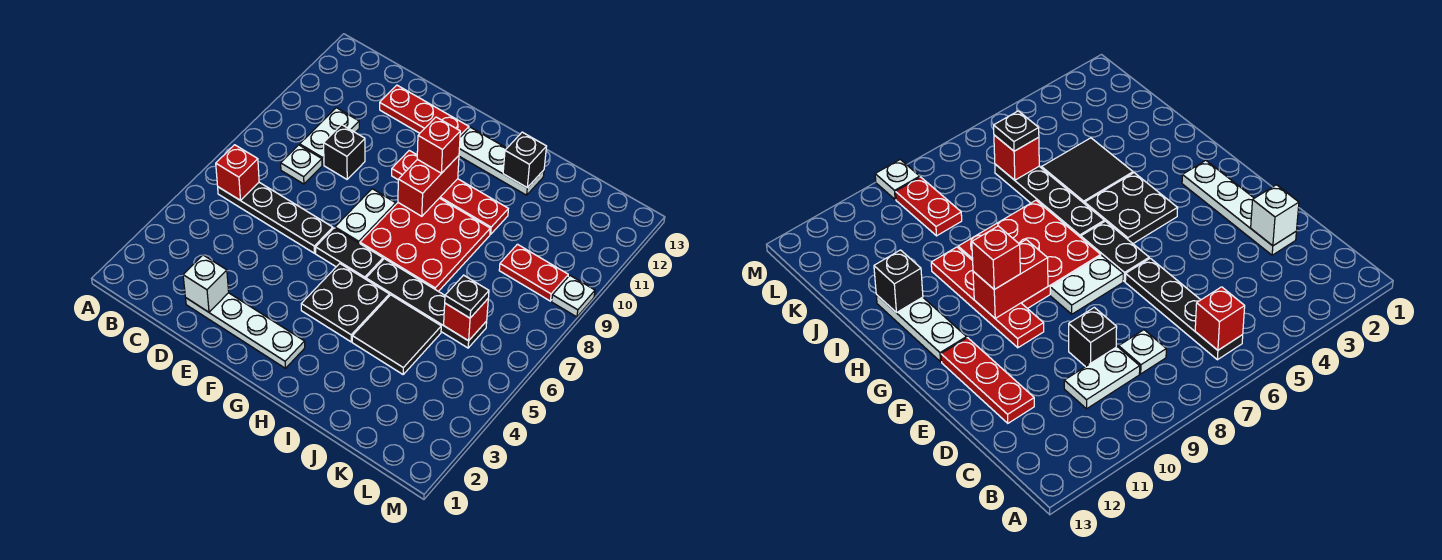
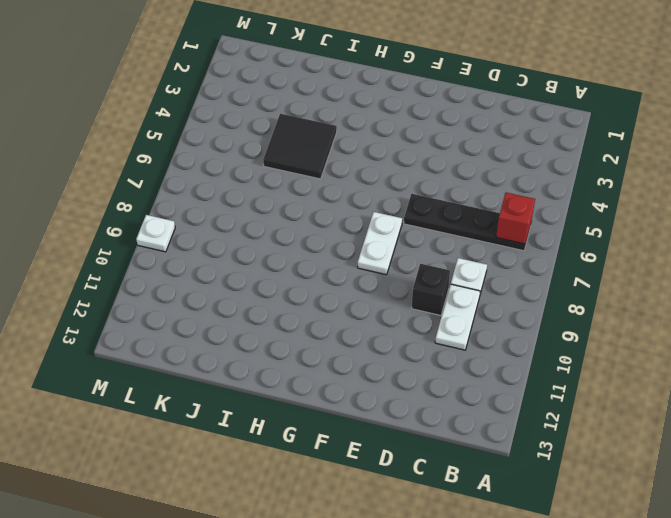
none -> white plate D2:G2 level 1
none -> red plate D12:F12 level 1
none -> black plate F6:G6 level 1

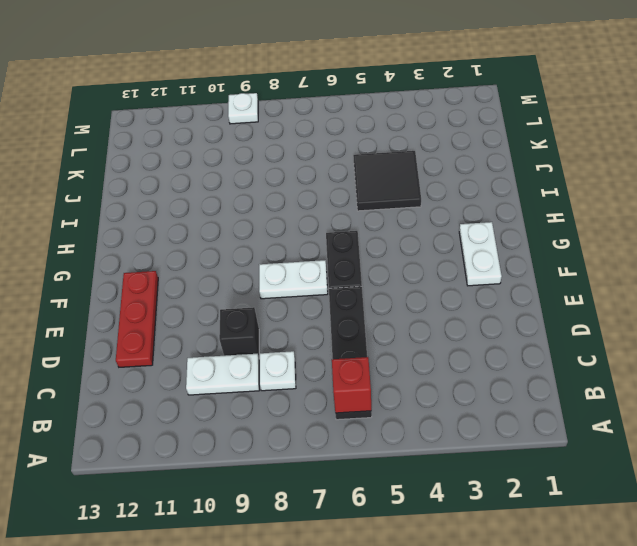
white plate F2:G2 level 1 -> white plate D2:G2 level 1
none -> red plate F10:I10 level 1
none -> black plate G4:H5 level 1
none -> red plate G7:I9 level 1

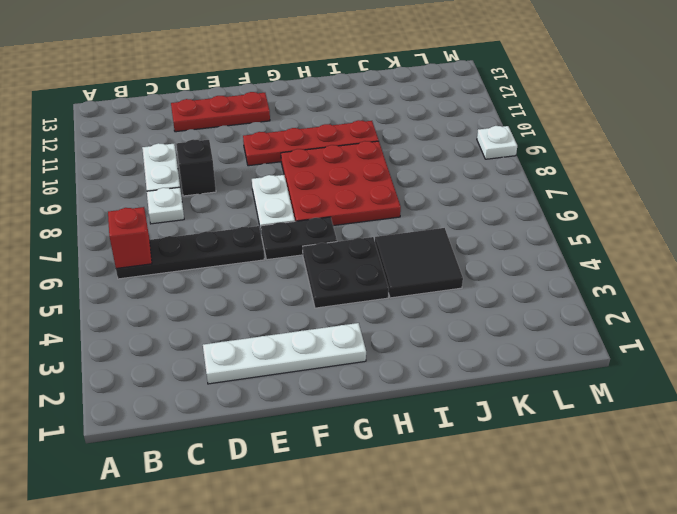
none -> white plate G12:I12 level 1
none -> black plate H6:K6 level 1
none -> red plate K9:L9 level 1

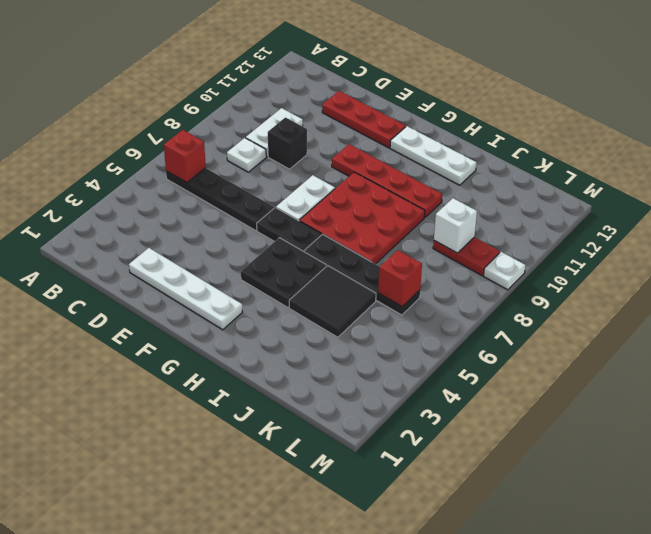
white brick K9 level 2 -> white brick D2 level 2
none -> red brick G9:G10 level 2
none -> black brick I12 level 2
none -> red brick G10 level 3

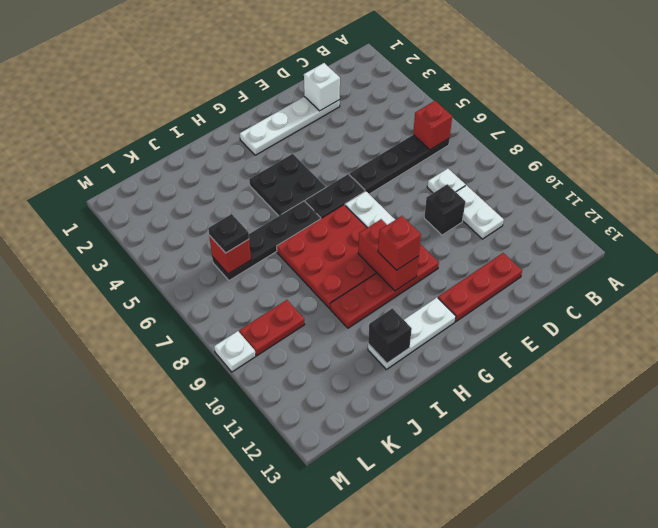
none -> black tile I4:J5 level 1

